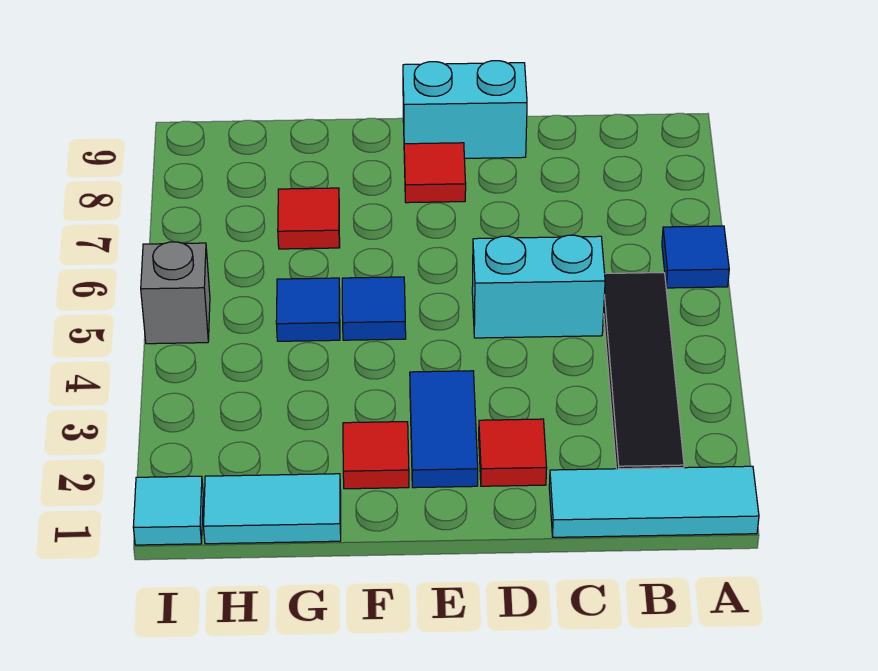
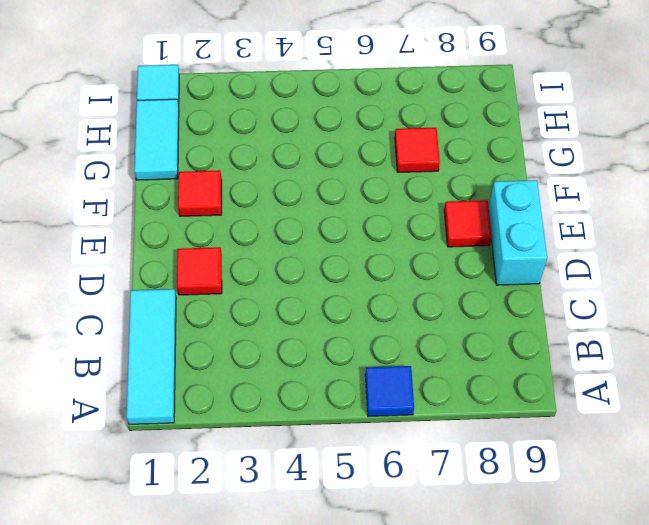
none -> black tile B2:B5 level 1
none -> cyan brick C5:D5 level 1
none -> blue tile E2:E3 level 1

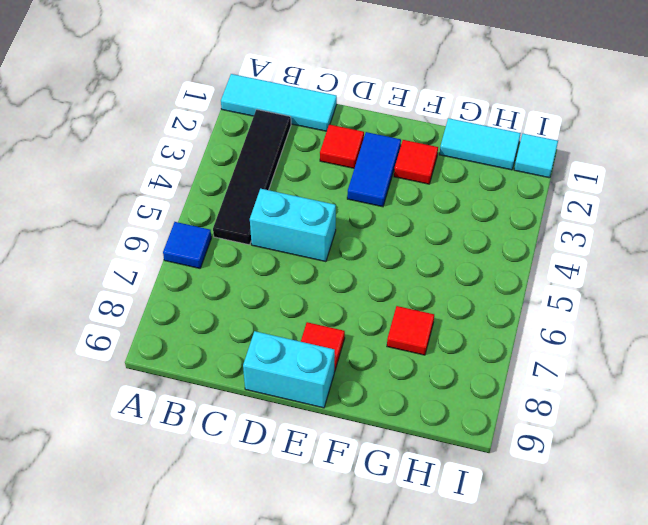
none -> blue tile F5 level 1
none -> blue tile G5 level 1
none -> grey brick I5 level 1

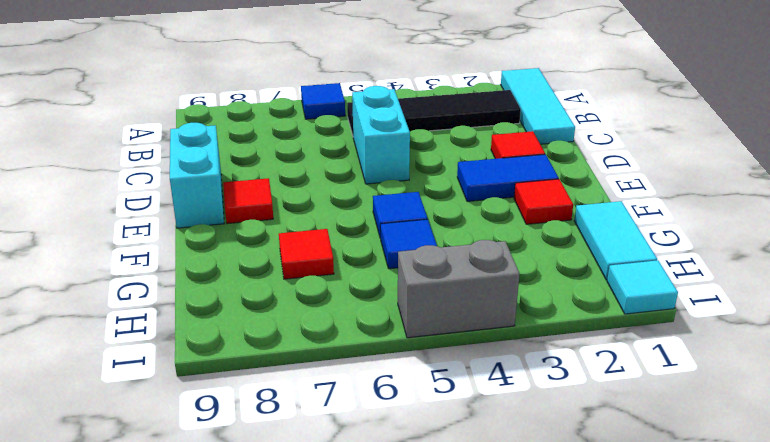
grey brick I4:I5 level 1 -> grey brick I5 level 1

